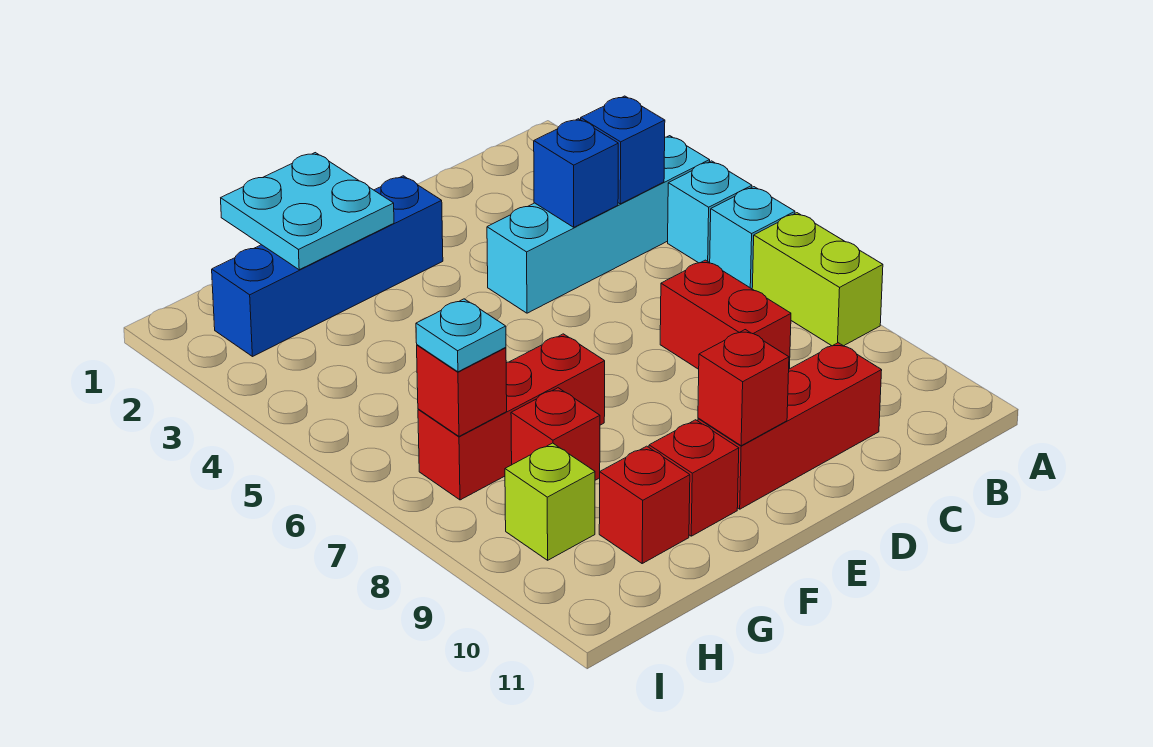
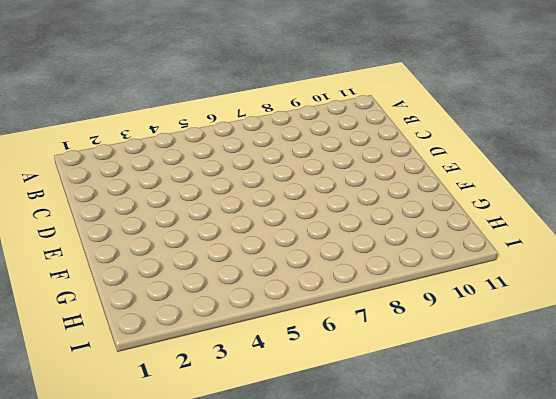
none -> cyan brick A4:D4 level 1
none -> cyan brick A5 level 1
none -> cyan brick A6 level 1

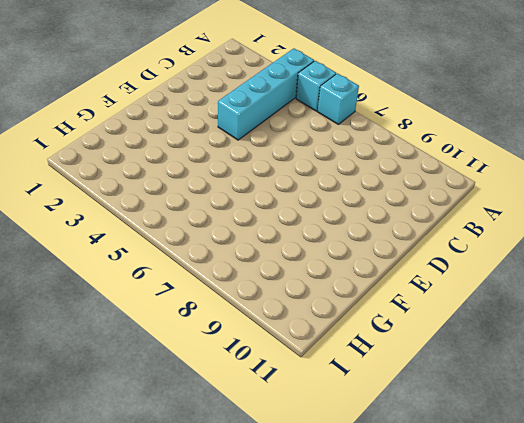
none -> lime brick A7:A8 level 1
none -> red brick C7:C8 level 1
none -> red brick C10:E10 level 1

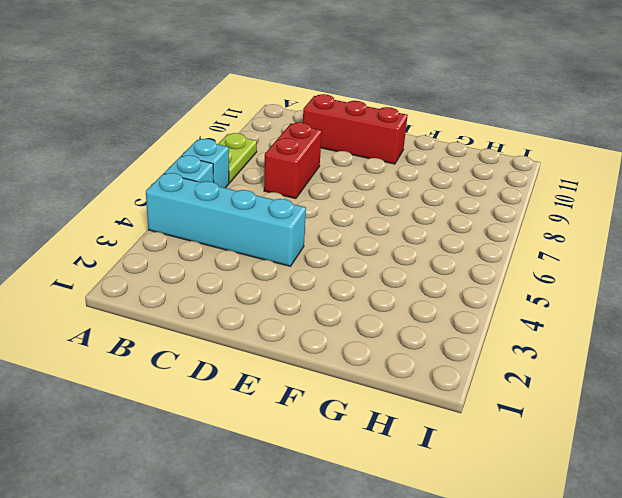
lime plate A7:A8 level 1 -> lime brick A7:A8 level 1
none -> blue brick E2:H2 level 1
none -> red brick F7:H7 level 1
none -> red brick F10 level 1

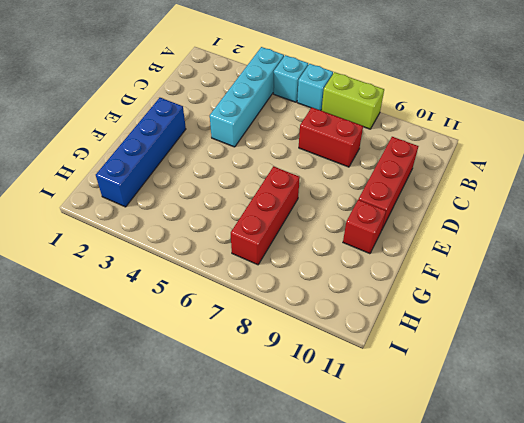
none -> red brick G8 level 1
none -> red brick G10 level 1
none -> lime brick H9 level 1

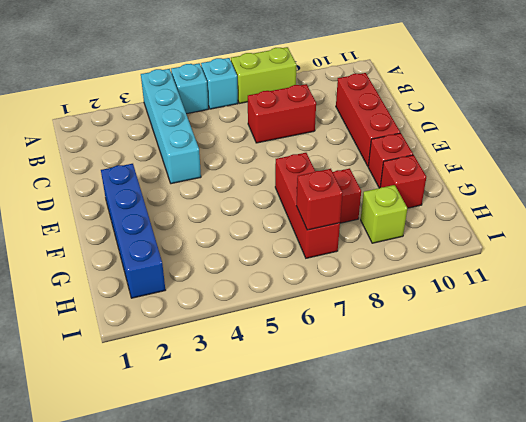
none -> blue brick B4 level 2
none -> blue brick C4 level 2
none -> red brick E10 level 2

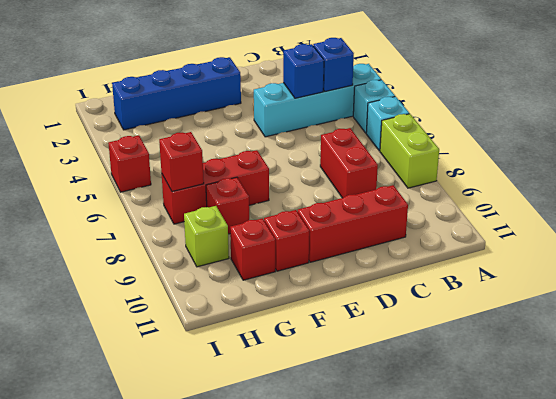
red brick I5 level 1 -> red brick E10 level 2
none -> cyan plate F1:G2 level 2
none -> cyan plate H7 level 3

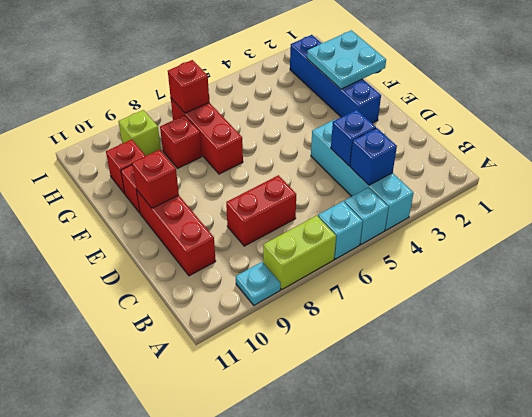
cyan plate A9 level 1 -> cyan plate H7 level 3

